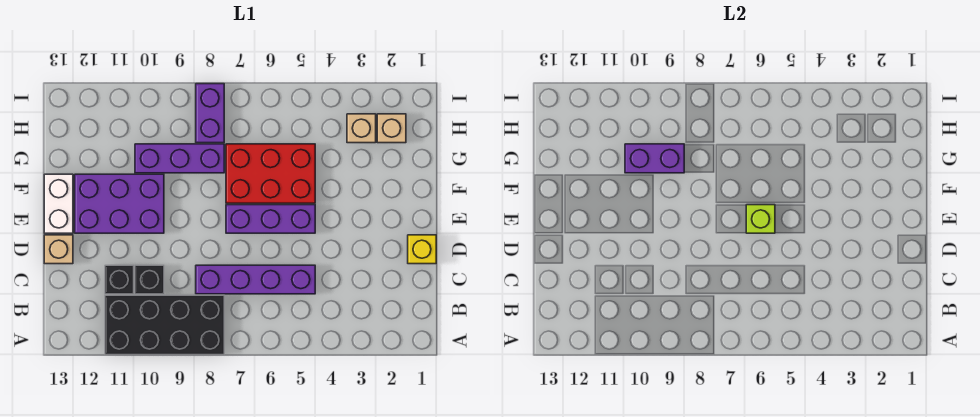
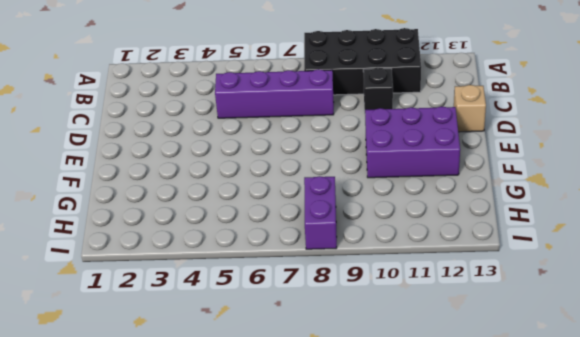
none -> black brick C11 level 1
none -> yellow brick D1 level 1
none -> purple brick E5:E7 level 1

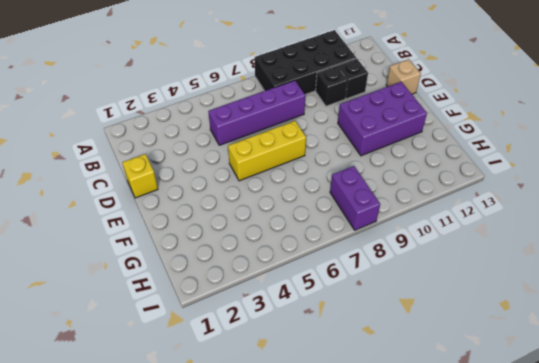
yellow brick E5:E7 level 1 -> purple brick E5:E7 level 1
none -> white brick E13:F13 level 1
none -> red brick F5:G7 level 1
none -> purple brick G8:G10 level 1

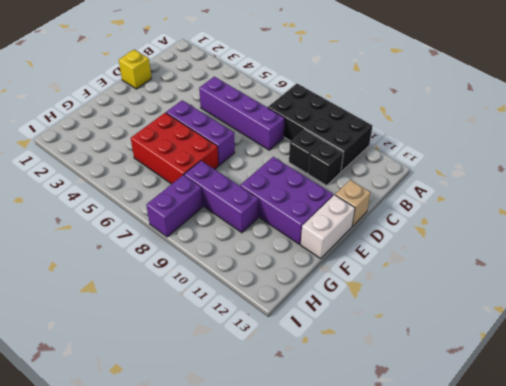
none -> tan brick H2 level 1
none -> tan brick H3 level 1
none -> lime brick E6 level 2

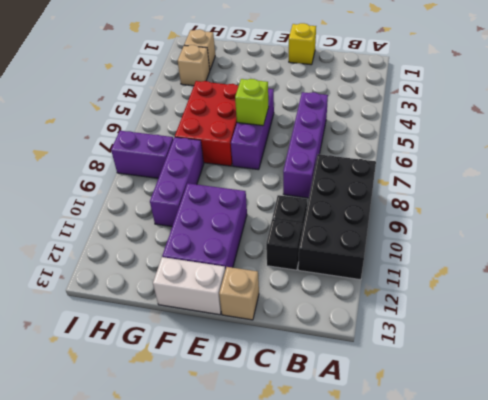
none -> purple brick G9:G10 level 2

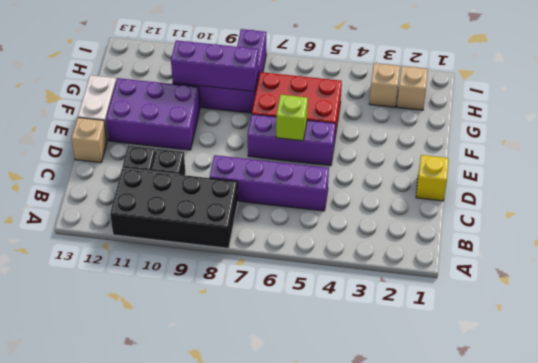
purple brick G8:G10 level 2 -> purple brick G9:G10 level 2

